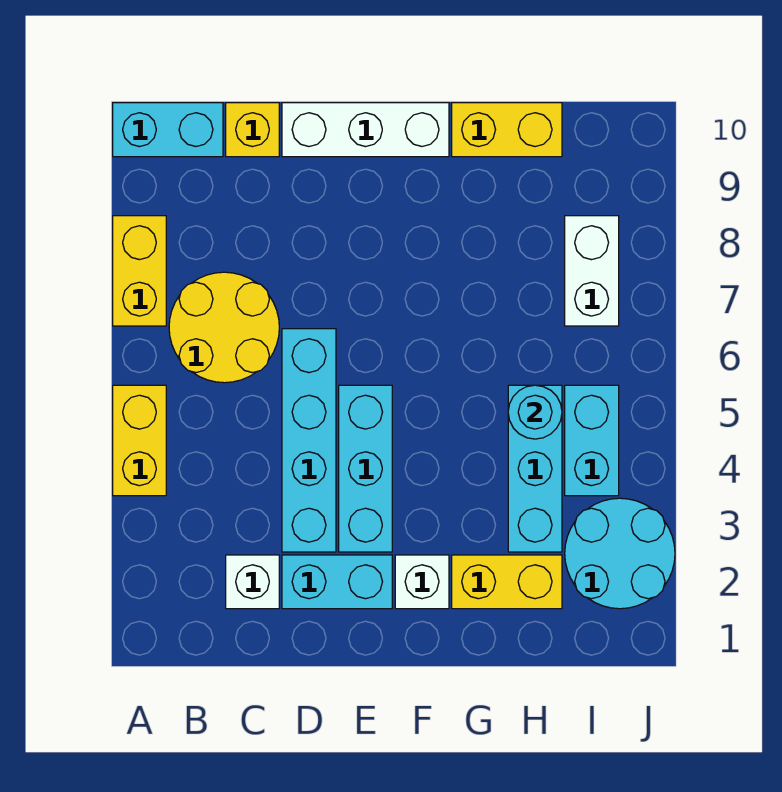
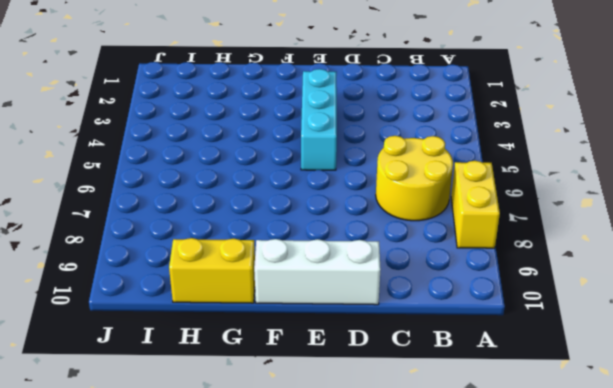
none -> yellow brick A4:A5 level 1
none -> cyan brick A10:B10 level 1
none -> white brick C2 level 1

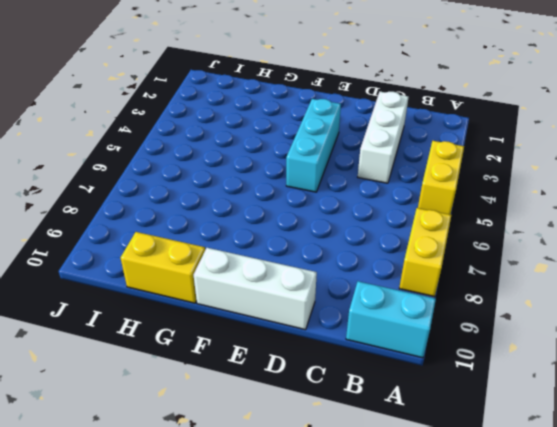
white brick C2:C4 level 1 -> white brick C2 level 1
none -> yellow round brick B6:C7 level 1
none -> yellow brick C10 level 1
none -> cyan brick D2:E2 level 1

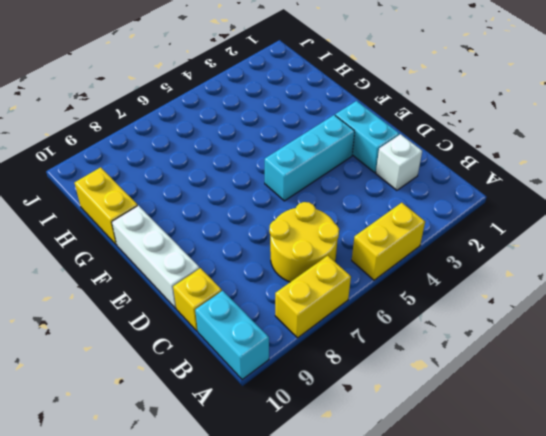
none -> cyan brick D3:D6 level 1
none -> white brick F2 level 1
none -> yellow brick G2:H2 level 1

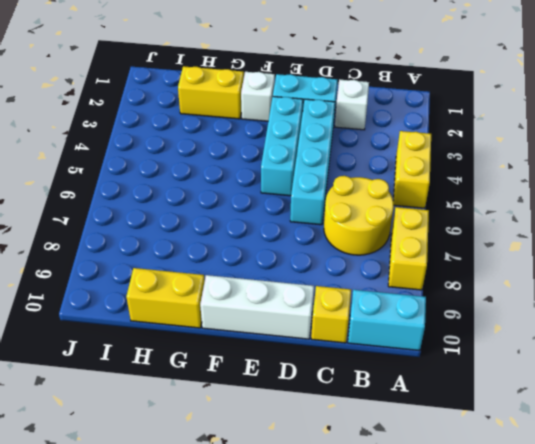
none -> cyan brick H3:H5 level 1
none -> cyan round brick I2:J3 level 1
none -> cyan brick I4:I5 level 1

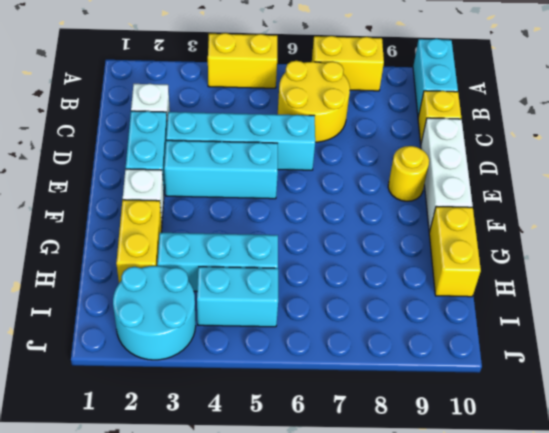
yellow round brick E9 level 1 -> none
none -> white brick I7:I8 level 1
none -> cyan round brick H5 level 2

